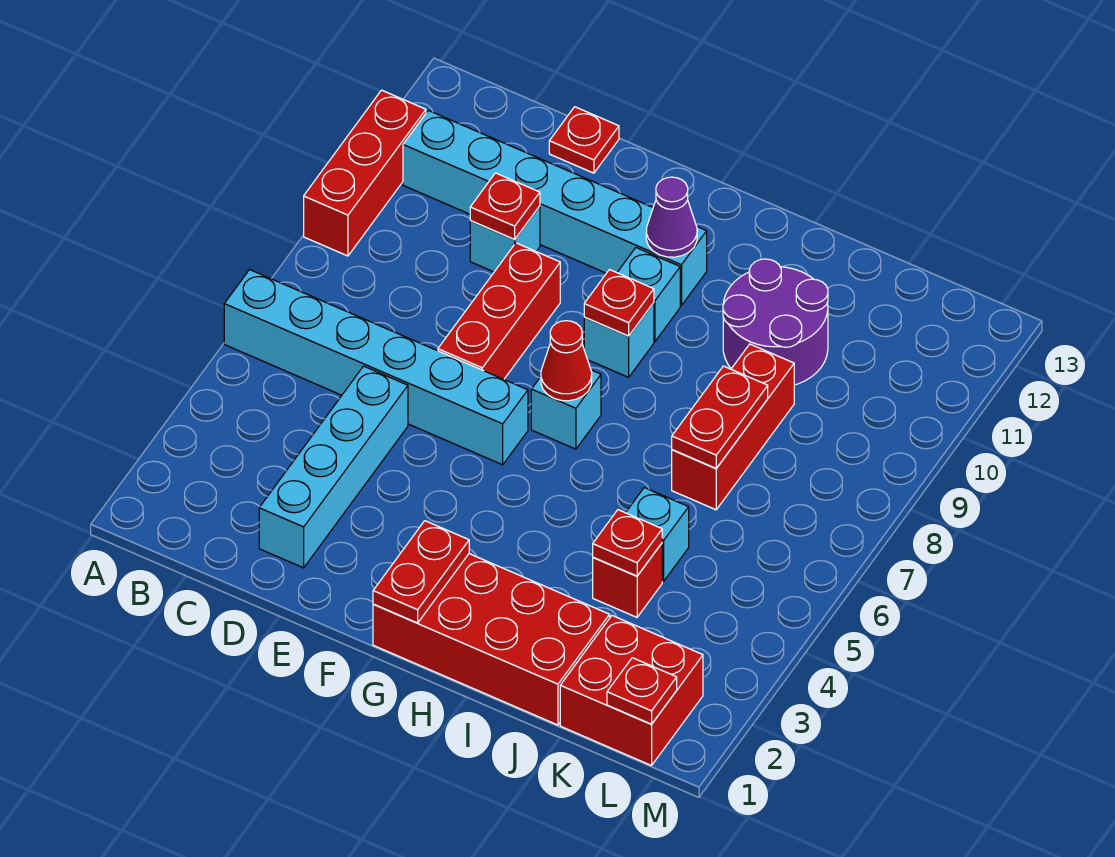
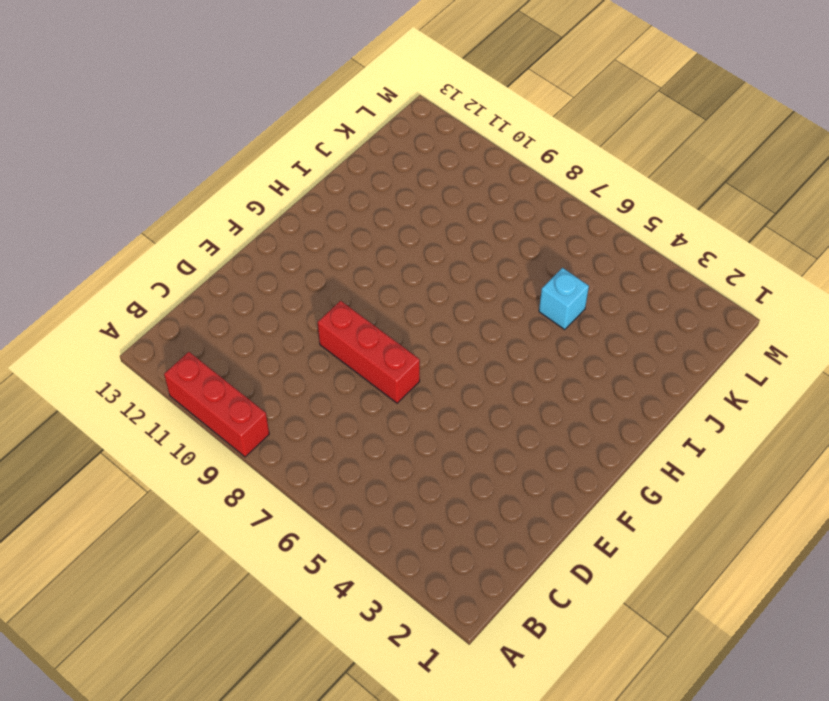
none -> cyan brick A6:F6 level 1
none -> cyan brick B11:G11 level 1
none -> cyan brick D2:D5 level 1

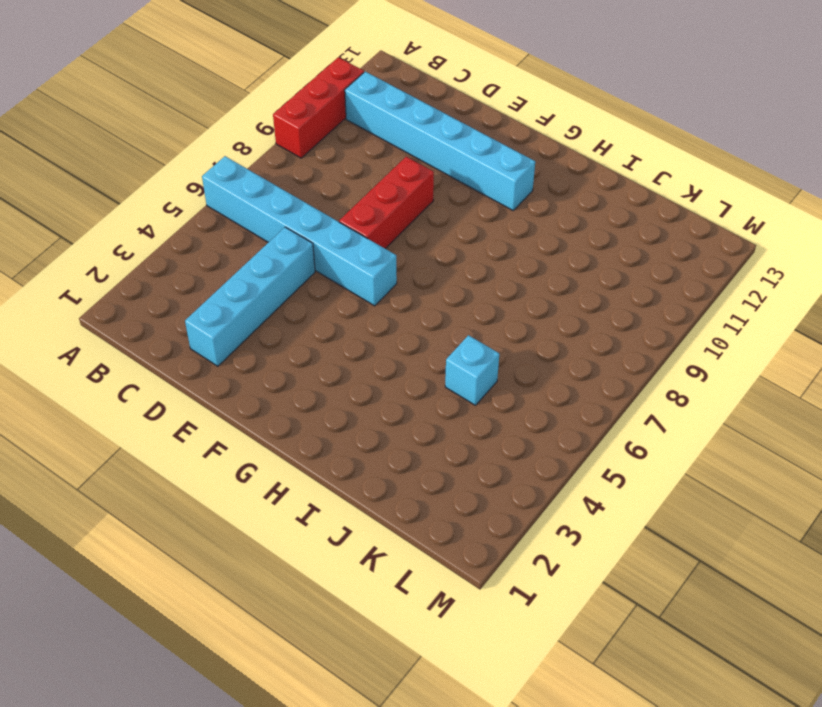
none -> cyan brick D10 level 1
none -> red plate D13 level 1
none -> red brick G1:J2 level 1

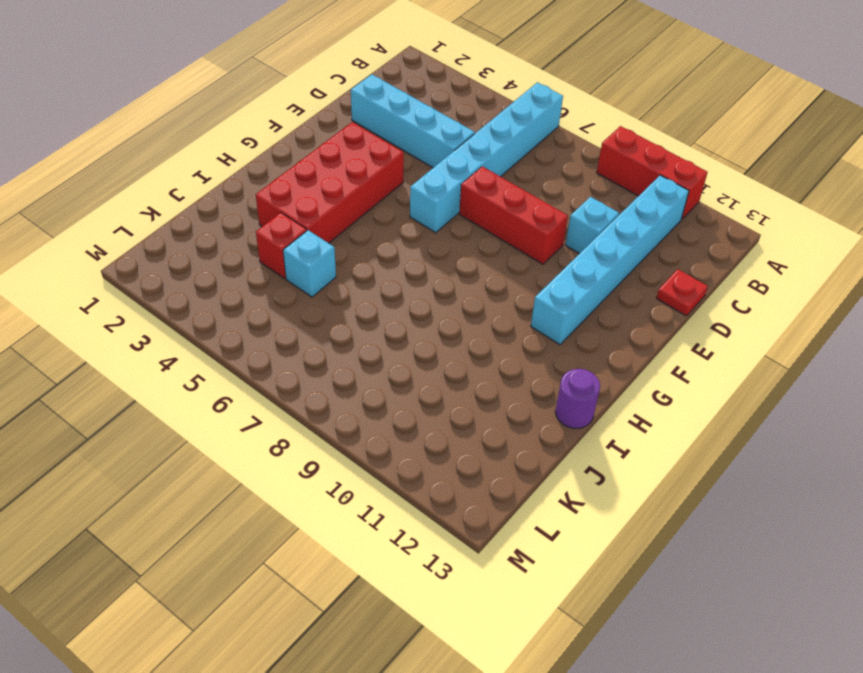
red brick F3:I4 level 1 -> red brick G1:J2 level 1
purple round brick I13 level 1 -> none
none -> cyan brick G7 level 1
none -> cyan brick G9 level 1
none -> cyan brick G10 level 1

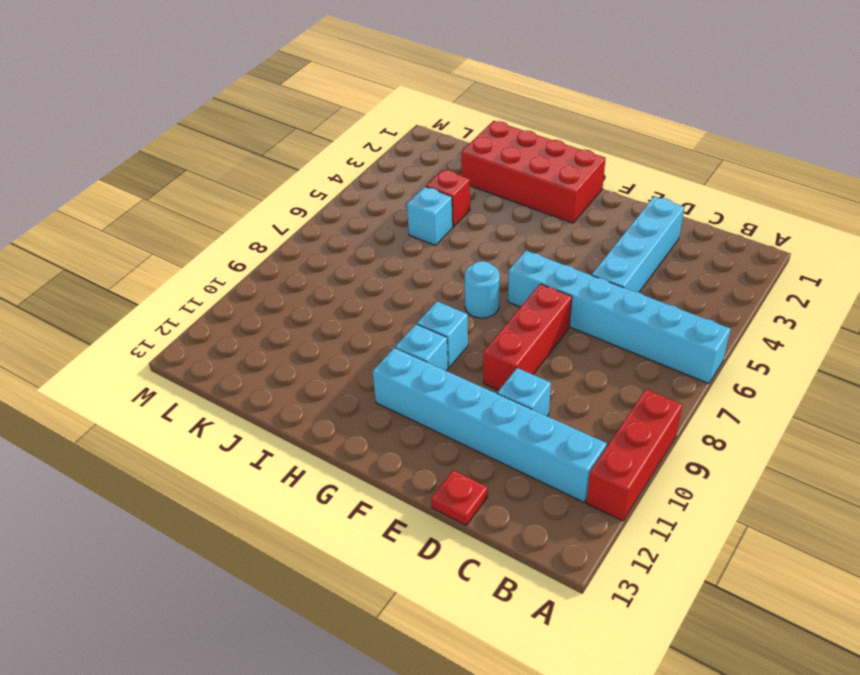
cyan round brick G7 level 1 -> cyan brick G7 level 1
none -> purple round brick I10:J11 level 1
none -> red brick J7:J9 level 1
none -> red brick K1:L2 level 1

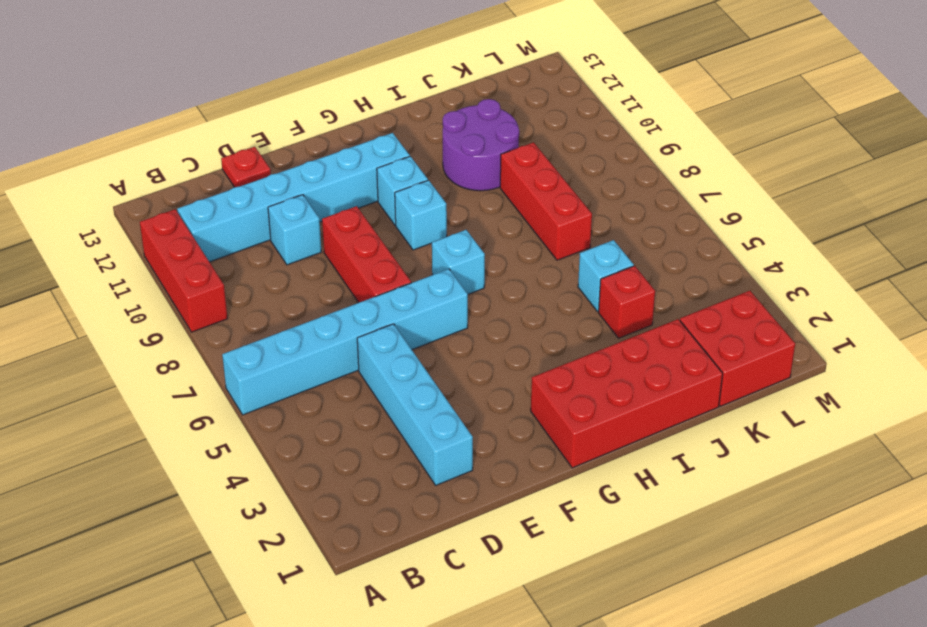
none -> red plate D10 level 2
none -> red plate G1:G2 level 2
none -> red cone G7 level 2

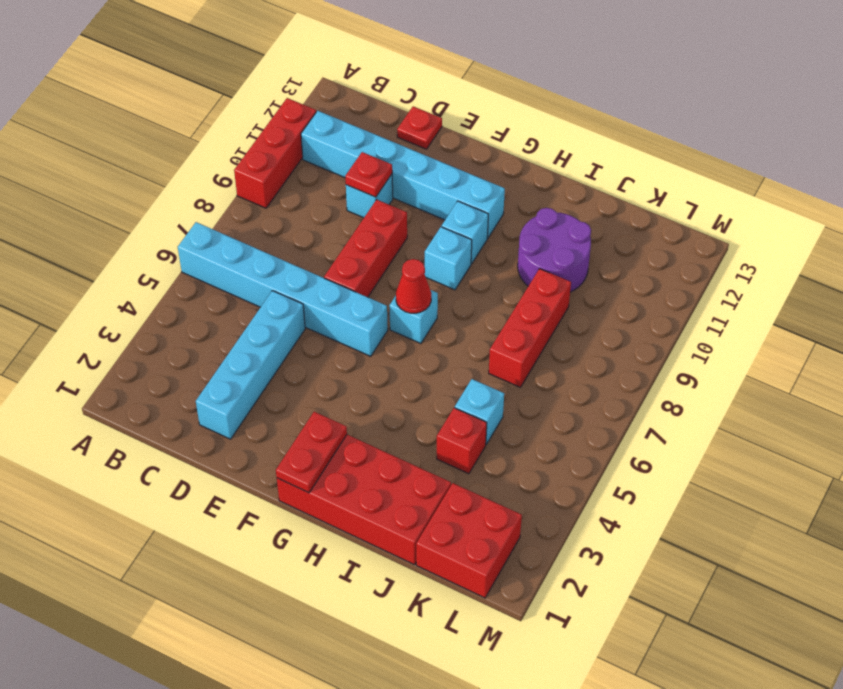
none -> red plate G9 level 2
none -> purple cone G11 level 2
none -> red plate J4 level 2

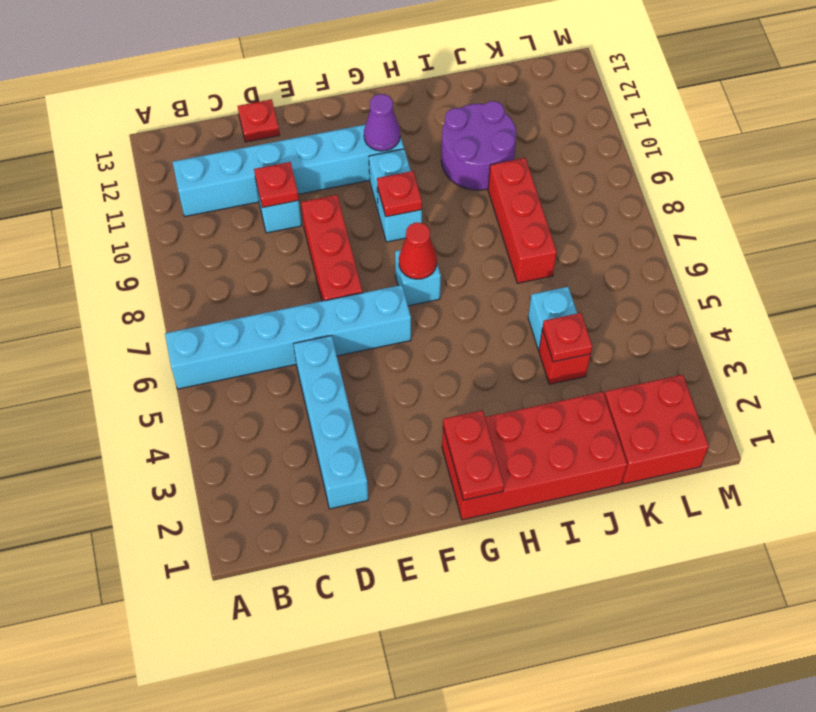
none -> red brick A9:A11 level 1
none -> red plate J7:J8 level 2
none -> red plate L1 level 2

